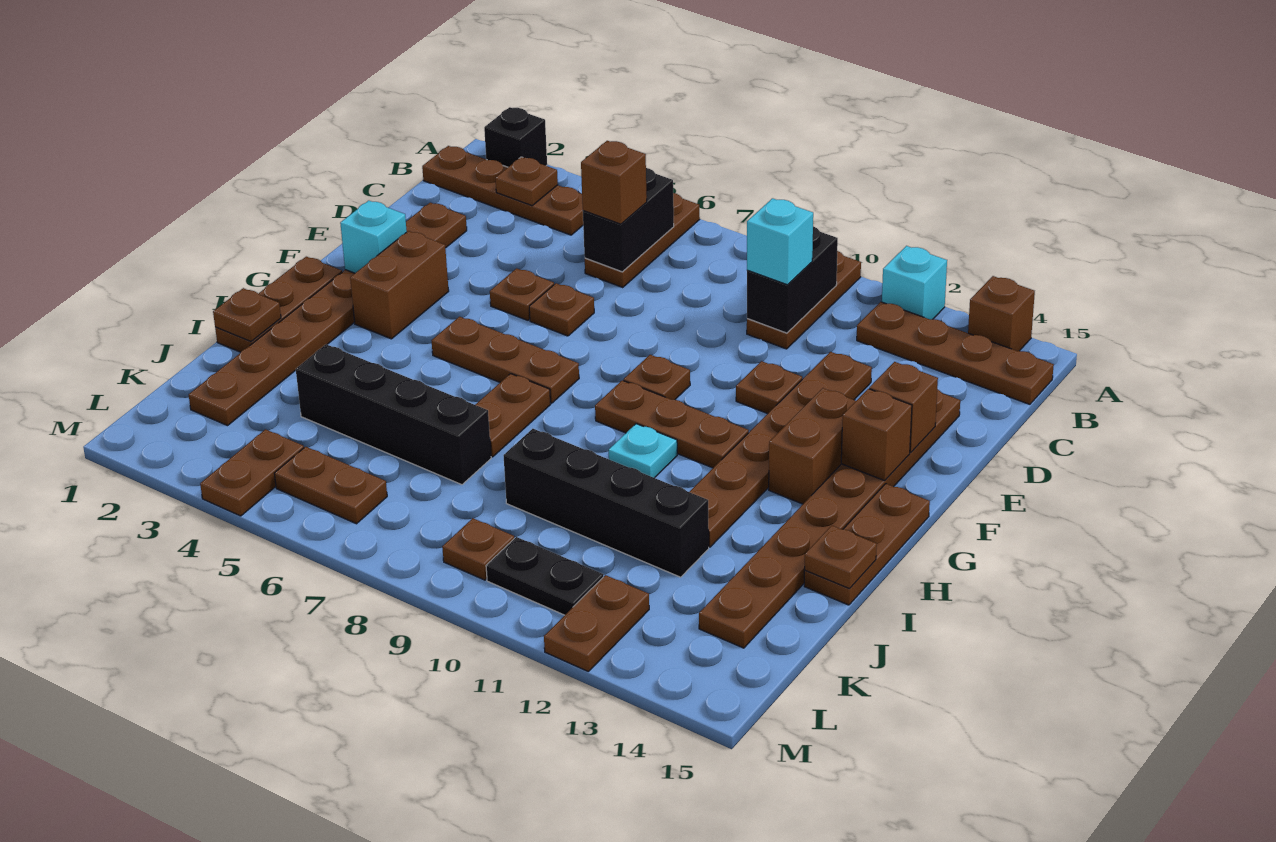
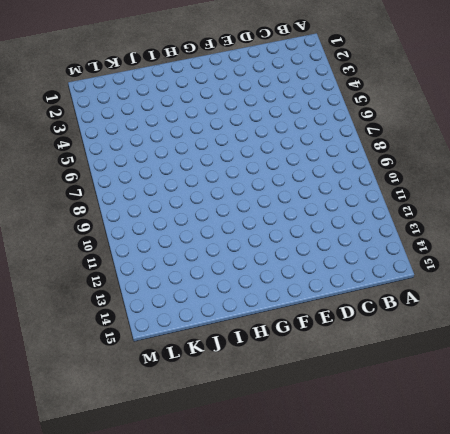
none -> black brick A2 level 1
none -> brown plate A6:C6 level 1
none -> brown plate A10:C10 level 1
none -> cyan brick A12 level 1

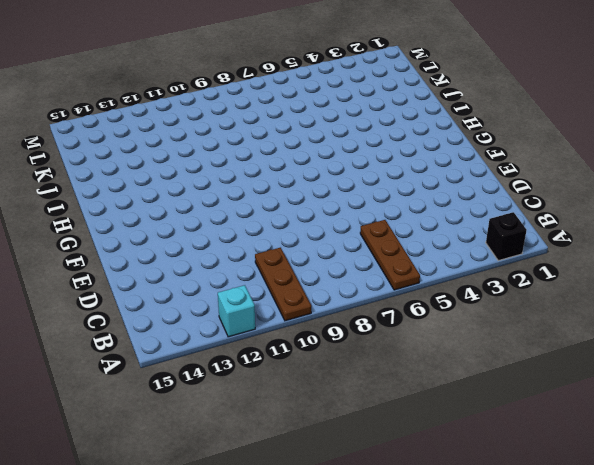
none -> brown brick A14 level 1
none -> brown plate B1:B4 level 1
none -> brown plate B12:B15 level 1
none -> brown plate D2:K2 level 1

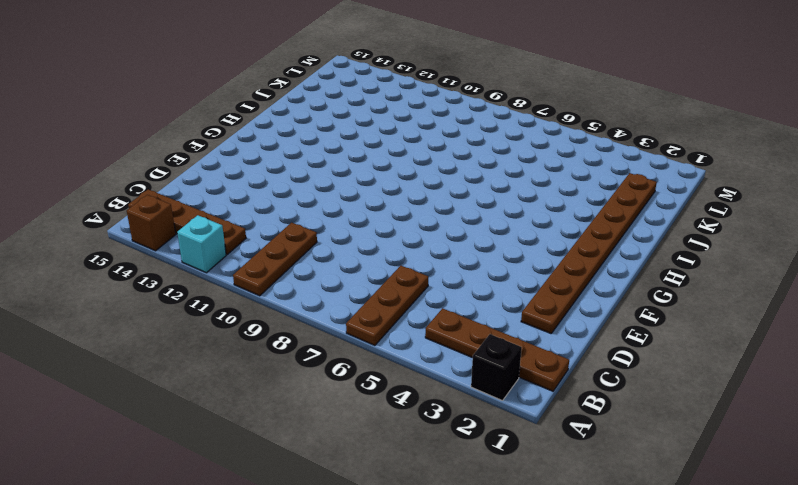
none -> brown plate D12:I12 level 1
none -> brown plate D14:K14 level 1
none -> brown plate E5 level 1
none -> brown plate E6 level 1

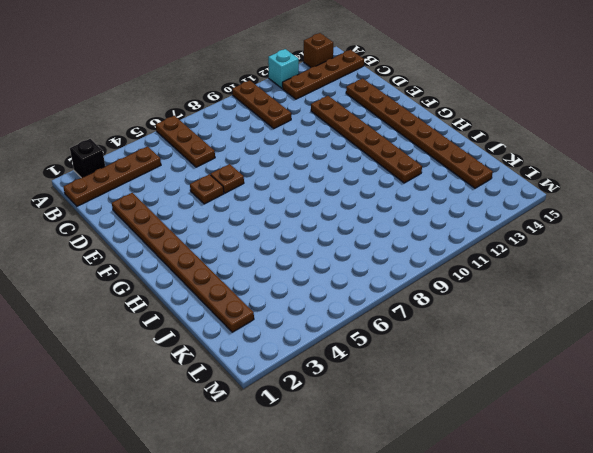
none -> brown plate E11 level 1
none -> brown brick F3:G3 level 1
none -> brown plate F9 level 1
none -> brown brick F13:G13 level 1

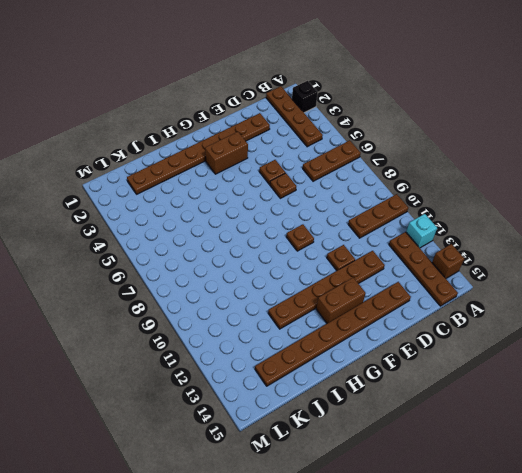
none -> brown plate G1:I1 level 1
none -> brown plate G5:G7 level 1
none -> brown plate G9:G11 level 1
none -> brown plate G15:I15 level 1

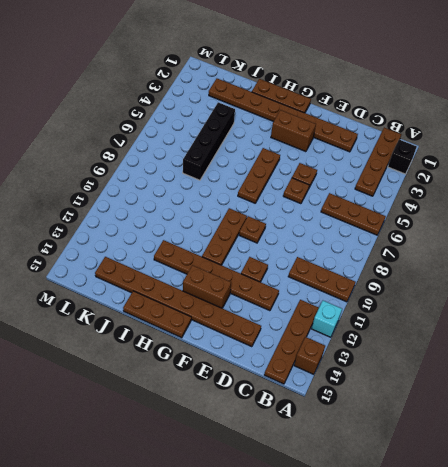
none -> brown plate H7:I7 level 1
none -> cyan plate H10 level 1
none -> black brick J9:J12 level 1
none -> brown plate L4:M4 level 1

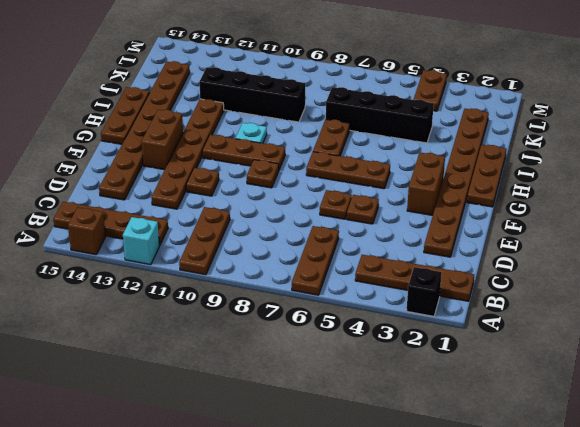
none -> brown plate L5:L6 level 1
none -> brown plate L9 level 1
none -> black plate L10:L11 level 1
none -> brown plate L12:M12 level 1

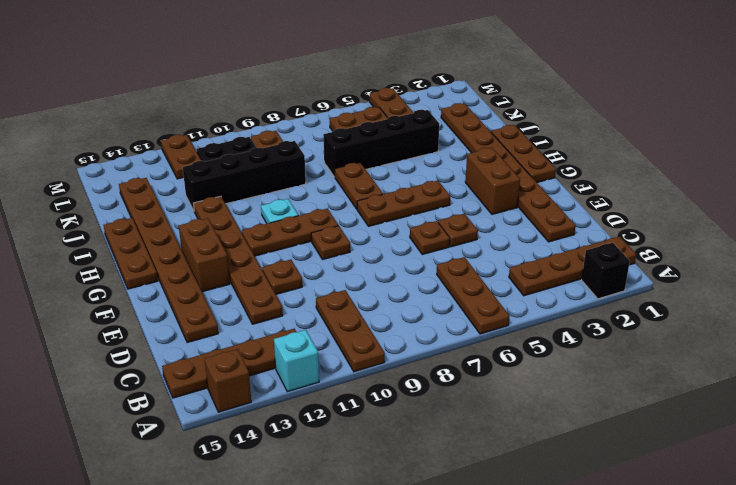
none -> brown plate B3 level 2
none -> black brick B6:C6 level 2
none -> black brick B10:C10 level 2
none -> brown brick E14 level 2

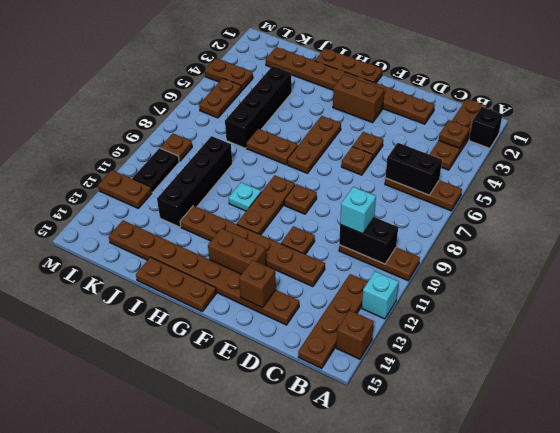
none -> cyan brick F2 level 2
none -> brown brick F14 level 2
none -> brown plate I1 level 2
none -> brown plate I15 level 2

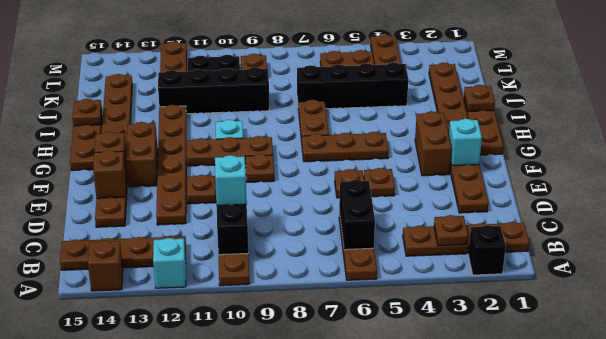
none -> brown brick C6 level 3

